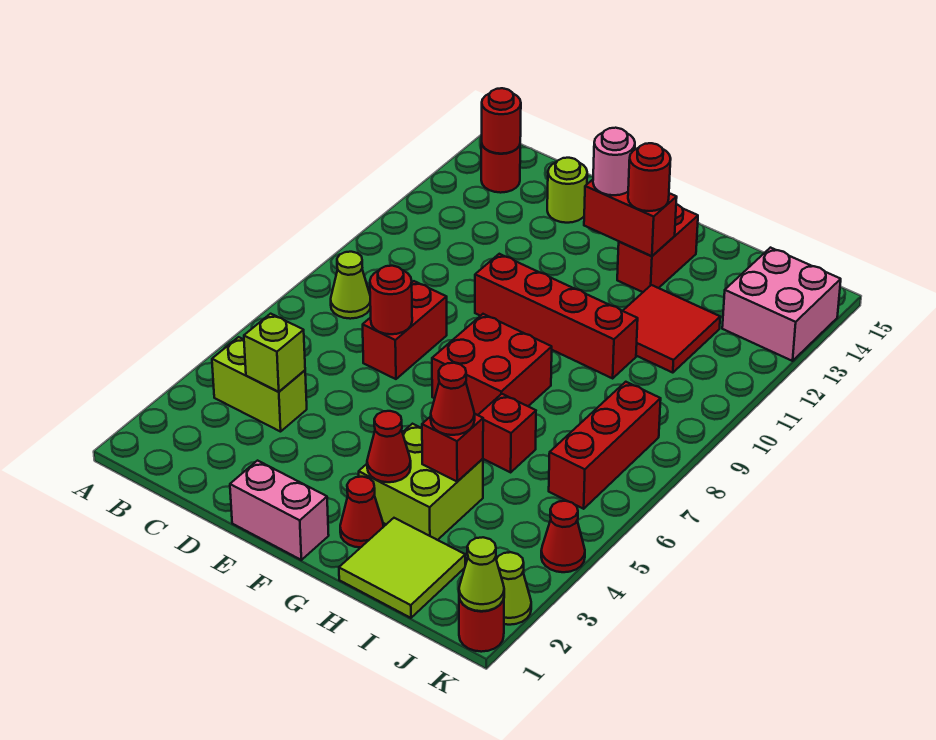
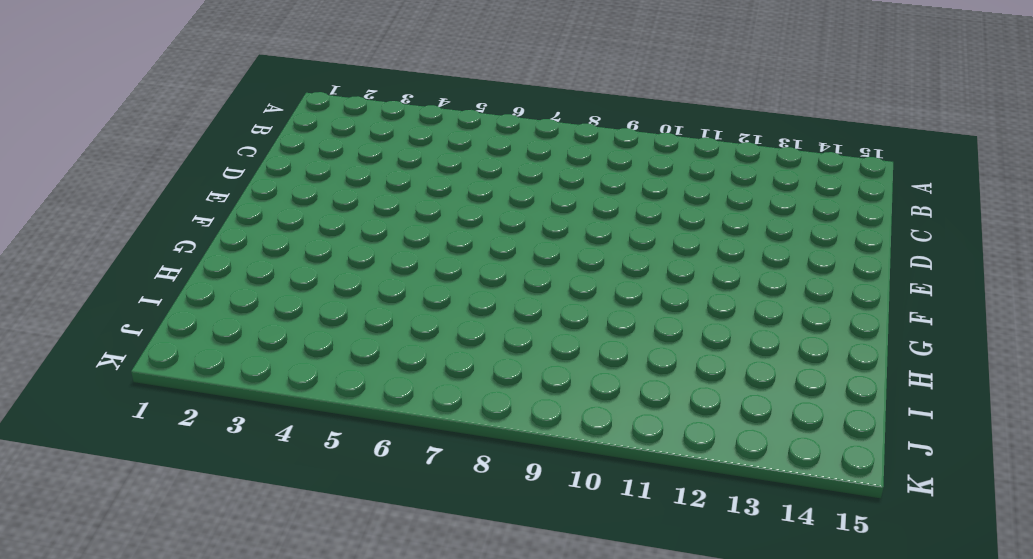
none -> lime brick B4:C4 level 1
none -> lime cone B8 level 1
none -> red round brick B14 level 1

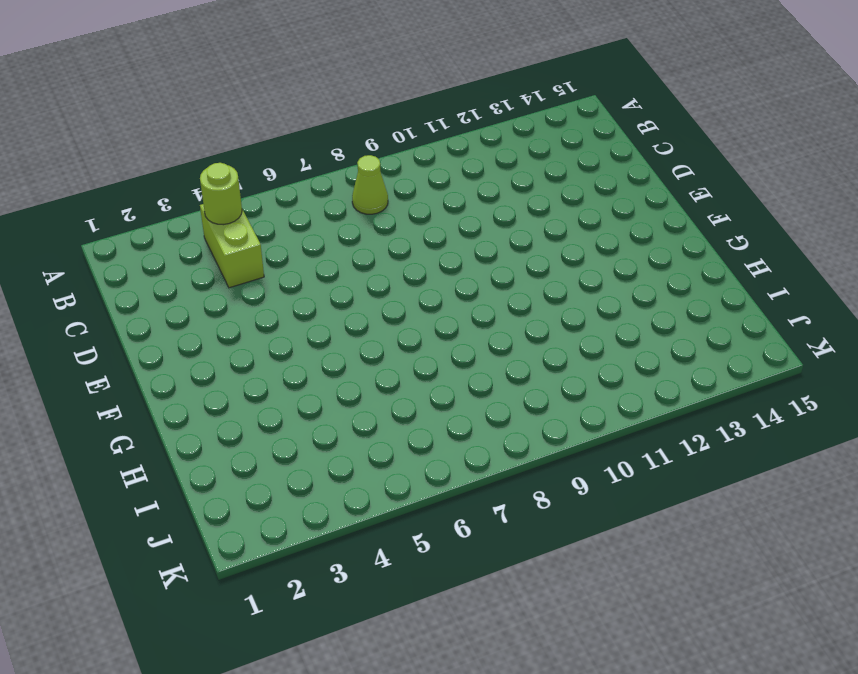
lime round brick B4 level 2 -> lime round brick D14 level 1
none -> red round brick B14 level 1
none -> red brick D7:D8 level 1
none -> pink brick E1:F1 level 1

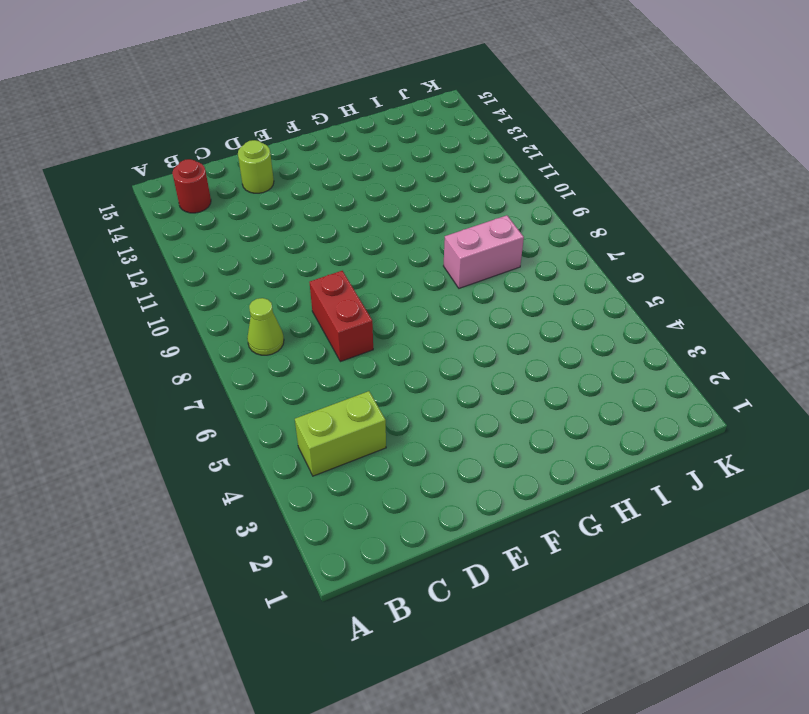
pink brick H8:I8 level 1 -> pink brick E1:F1 level 1
none -> red brick E10:H10 level 1
none -> red brick F7:G8 level 1
none -> red cone G2 level 1

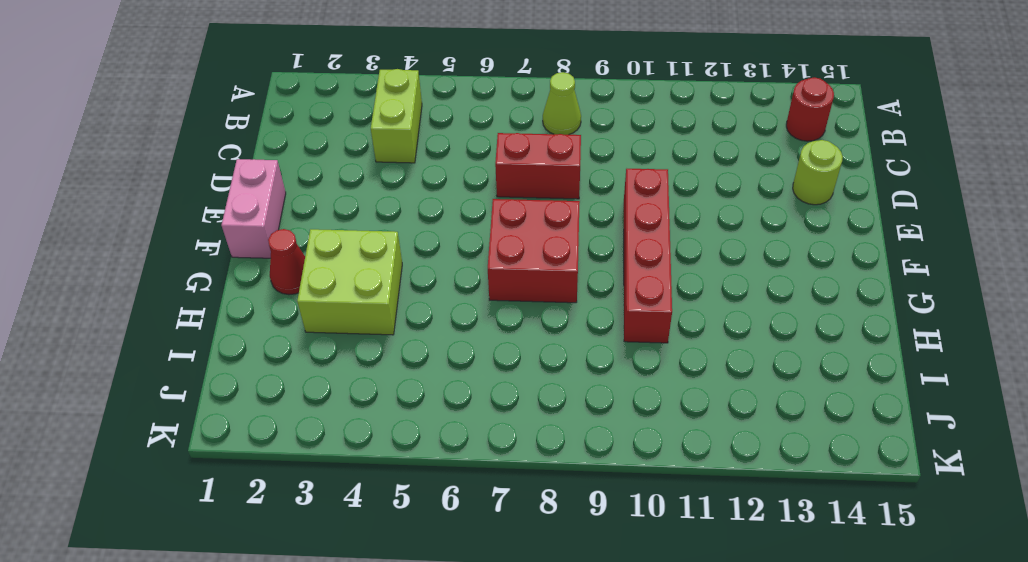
none -> red brick G13:G14 level 1
none -> lime tile H1:I2 level 1
none -> red brick H6 level 1

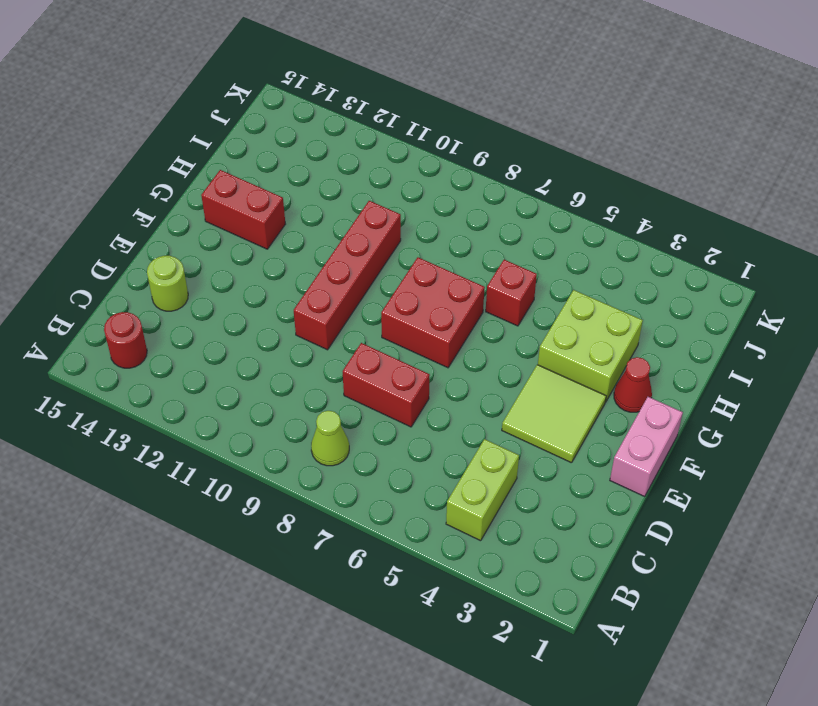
lime tile E3:F4 level 1 -> lime tile H1:I2 level 1
none -> red tile H11:I12 level 1
none -> red brick J6:J8 level 1
none -> pink brick J13:K14 level 1

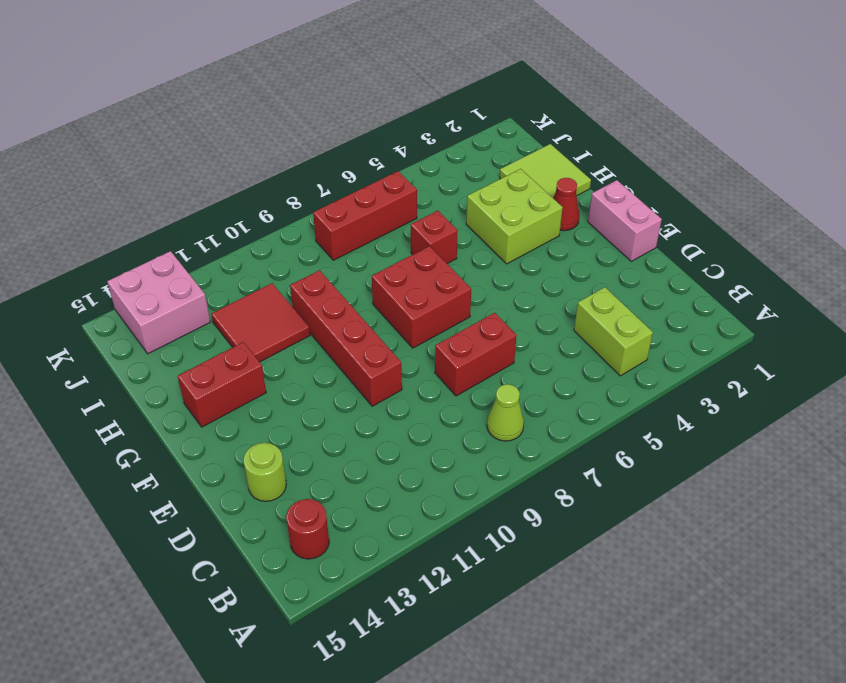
none -> red round brick K1 level 1
none -> lime cone K2 level 1
none -> red cone K4 level 1

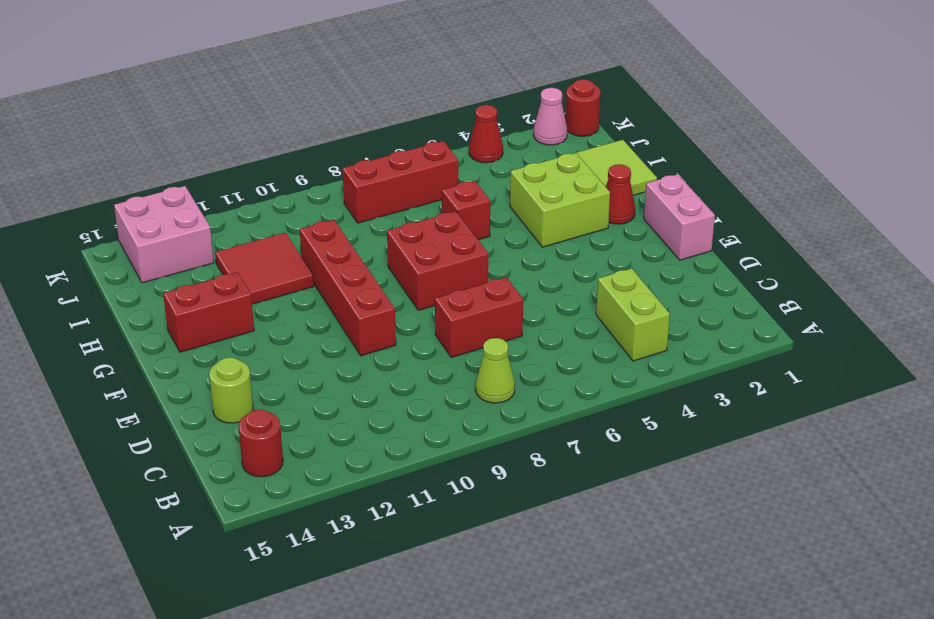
pink cone K2 level 1 -> lime cone K2 level 1
none -> red round brick B14 level 2
none -> lime brick C4 level 2
none -> red round brick D7 level 2

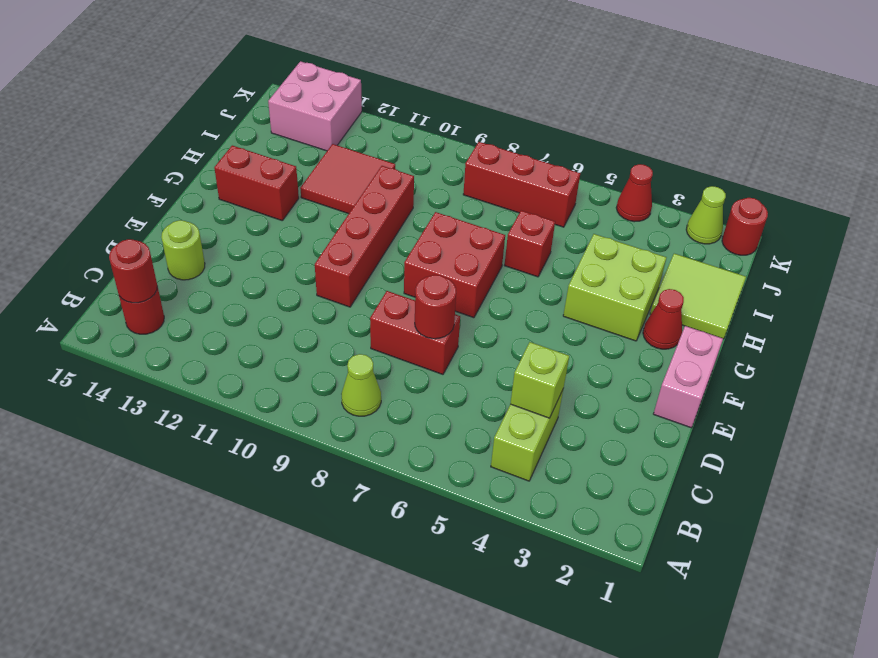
none -> red brick F13:G13 level 2
none -> red cone G3 level 2
none -> red brick H4 level 2

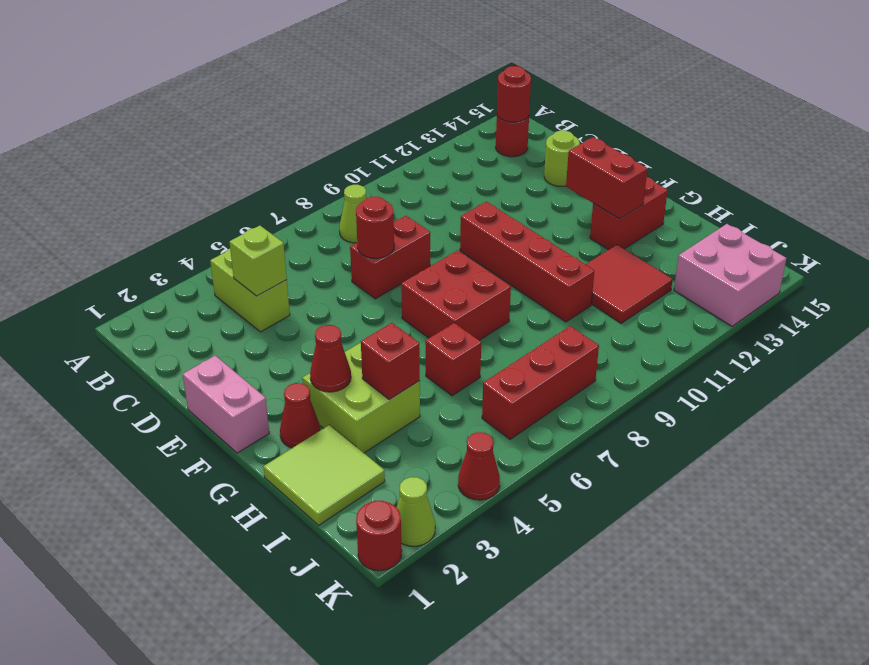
none -> lime cone K1 level 2
none -> pink round brick F13 level 3
none -> red round brick G13 level 3

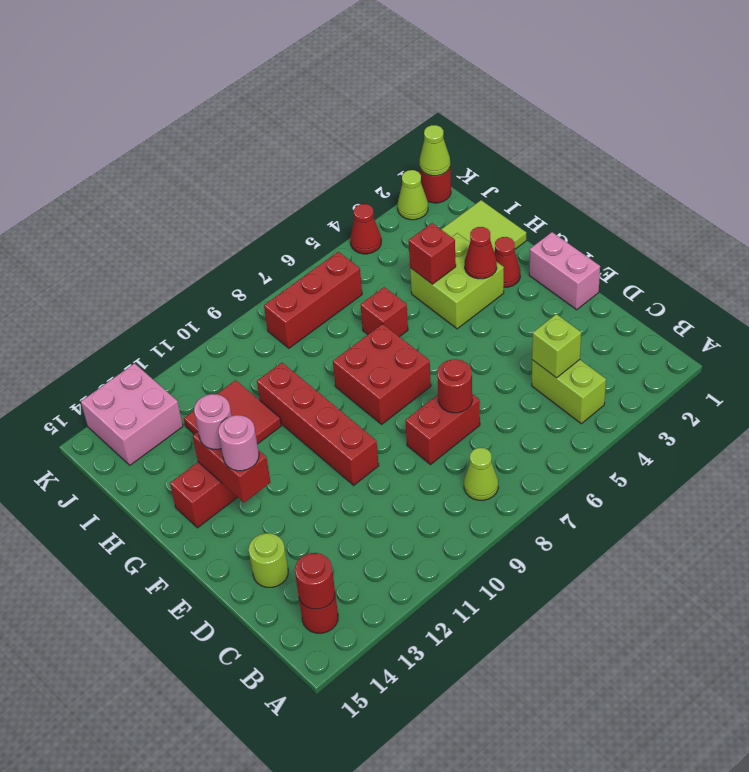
pink round brick G13 level 3 -> red round brick G13 level 3
none -> red cone H4 level 3

